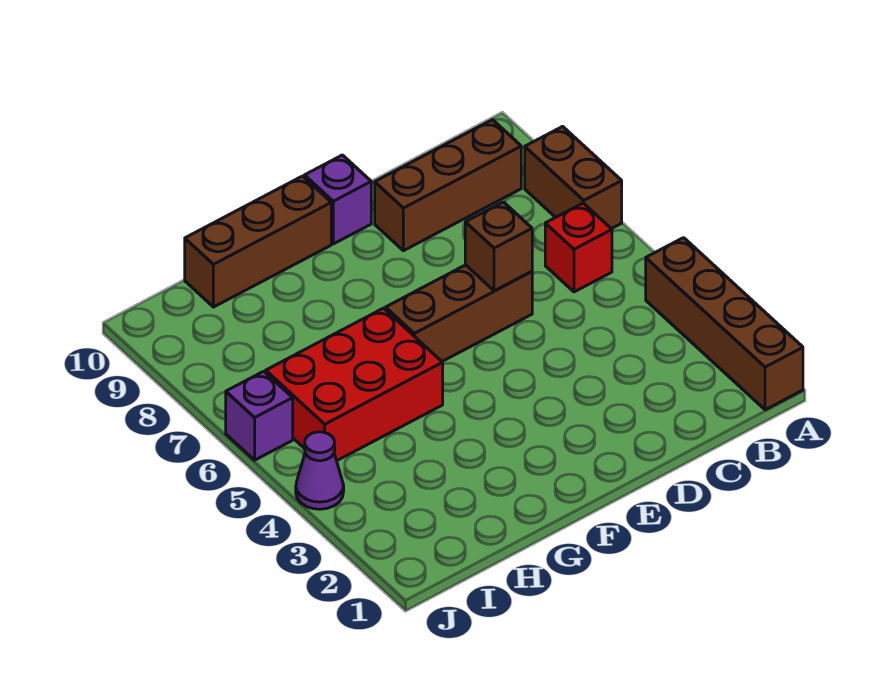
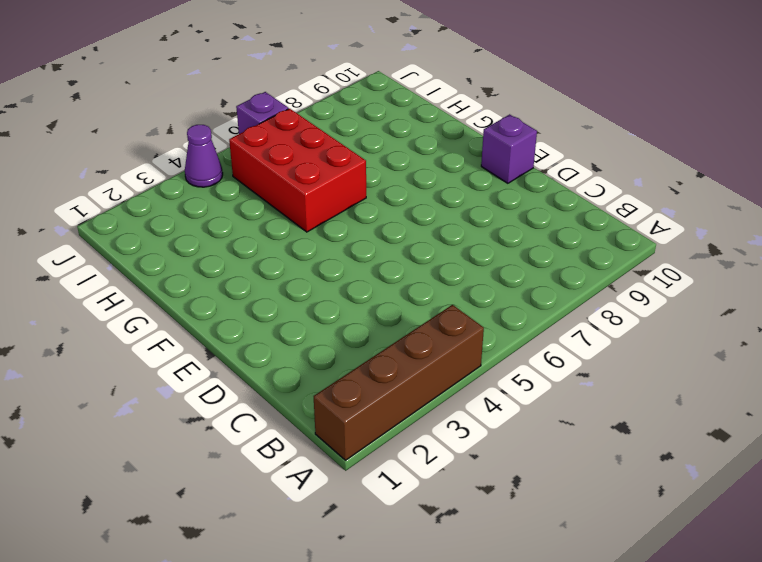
none -> brown brick A7:A8 level 1
none -> red brick B6 level 1

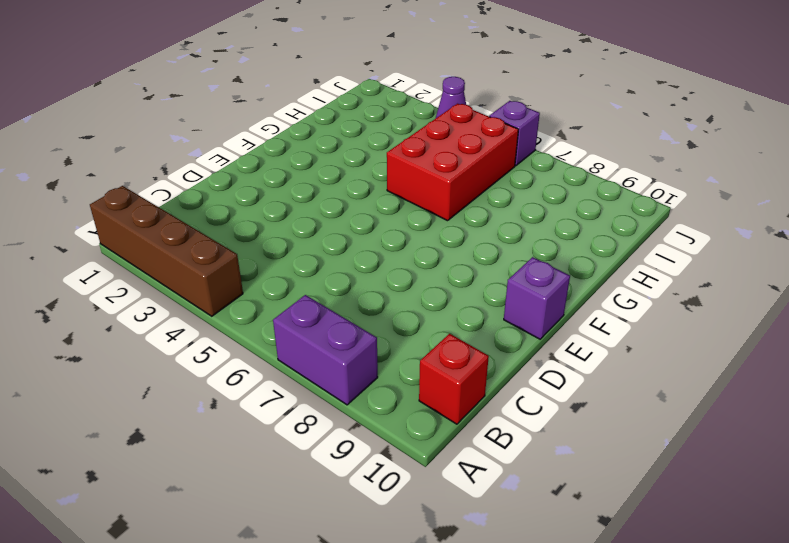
purple brick A7:A8 level 1 -> brown brick A7:A8 level 1
red brick B10 level 1 -> red brick B6 level 1
none -> brown brick B9:D9 level 1
none -> brown brick D6:F6 level 1

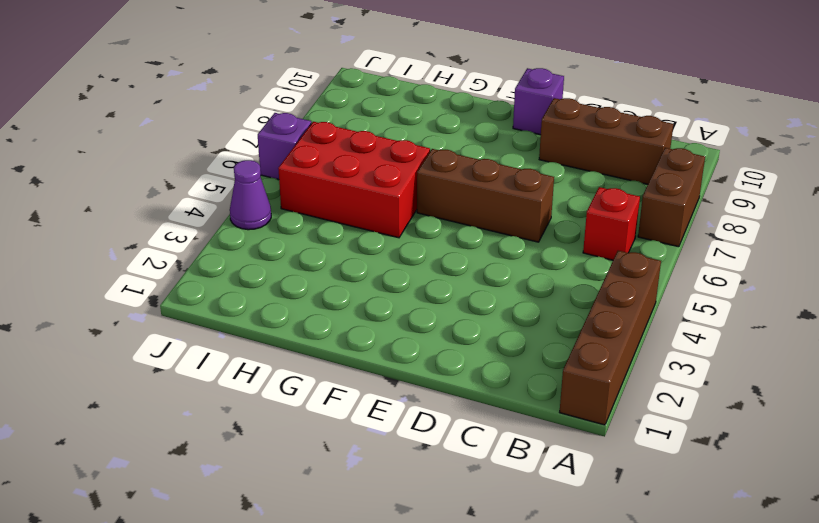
none -> brown brick F10:H10 level 1
none -> brown brick D6 level 2

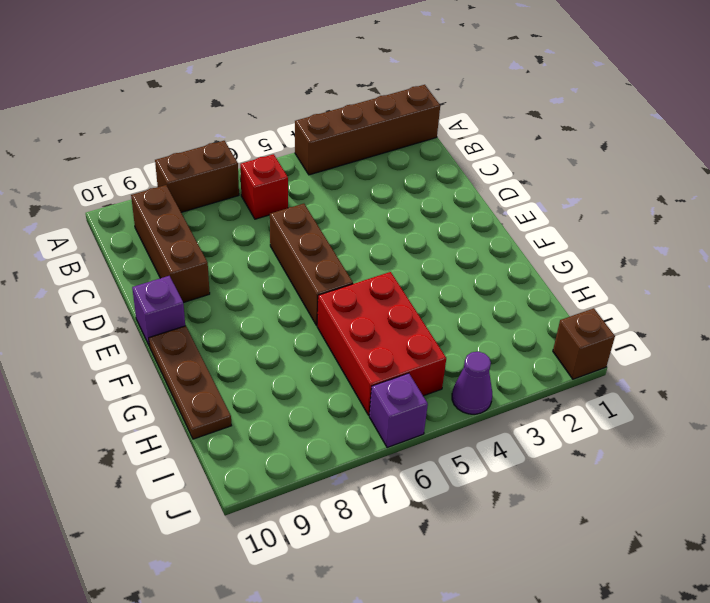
brown plate F10:H10 level 1 -> brown brick F10:H10 level 1
brown brick J1 level 1 -> brown brick D6 level 2

